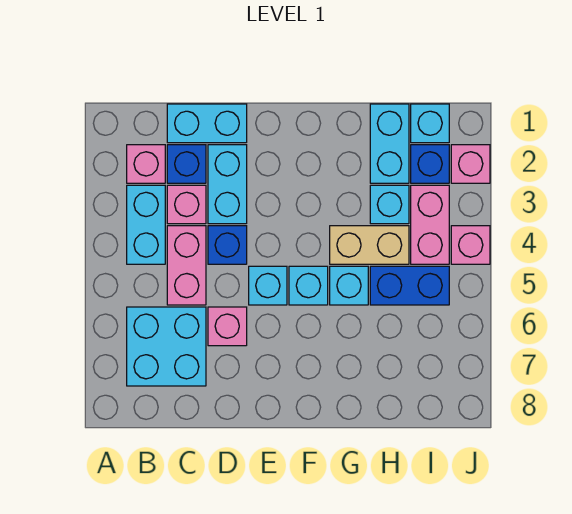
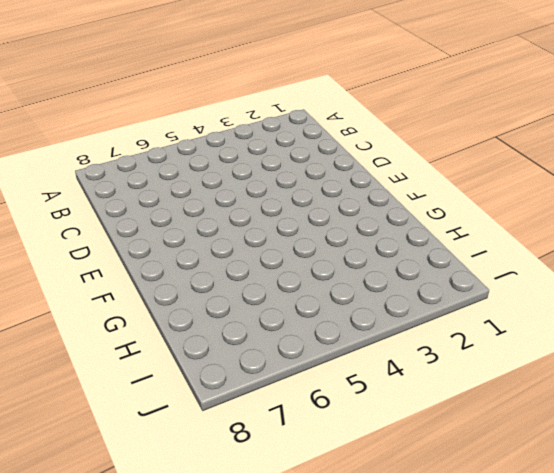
none -> pink brick B2 level 1
none -> cyan brick B3:B4 level 1
none -> cyan brick B6:C7 level 1

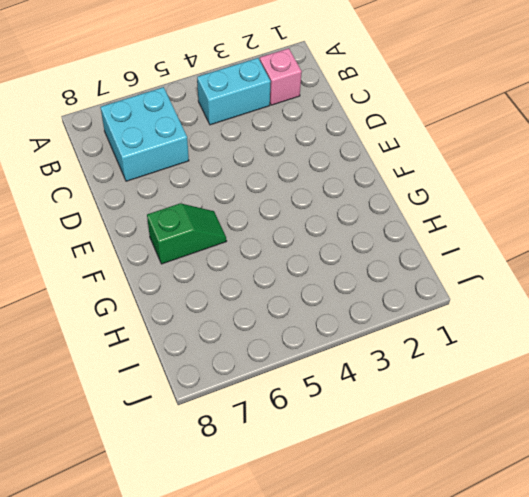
green slope F6:F7 level 1 top 7 -> none
none -> cyan brick C1:D1 level 1
none -> blue brick C2 level 1
none -> pink brick C3 level 1

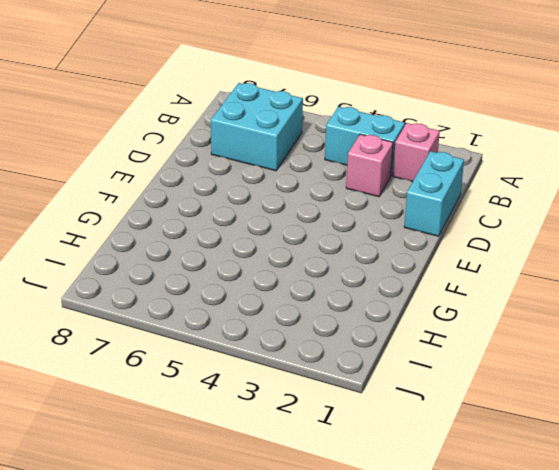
none -> blue brick C2 level 1
none -> pink brick C4:C5 level 1
none -> cyan brick D2:D3 level 1

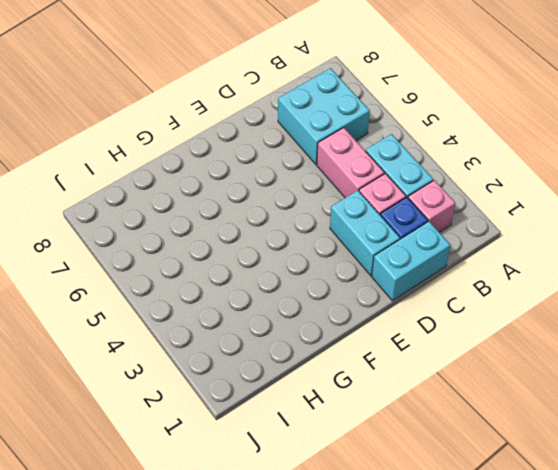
none -> blue brick D4 level 1
none -> pink brick D6 level 1
none -> cyan brick E5 level 1

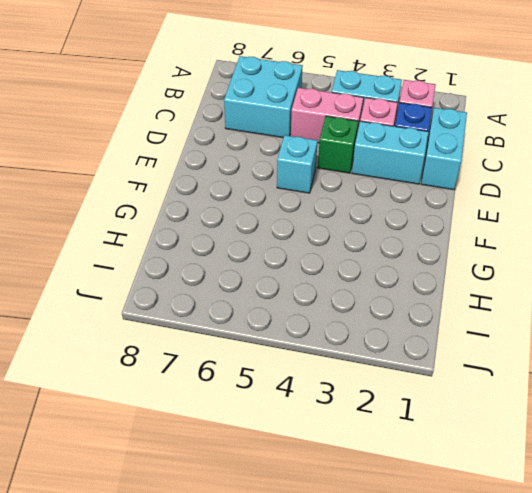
green brick D4 level 1 -> blue brick D4 level 1
none -> pink brick D6 level 1
none -> cyan brick F5 level 1
none -> tan brick G4:H4 level 1

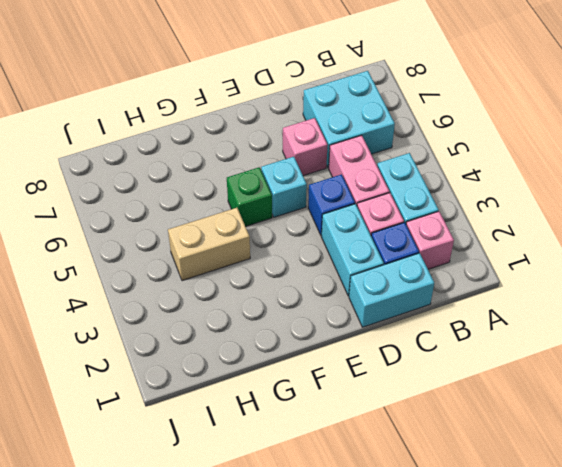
green brick F5 level 1 -> cyan brick F5 level 1
none -> cyan brick G5 level 1
none -> cyan brick H1:H2 level 1
none -> cyan brick H3 level 1

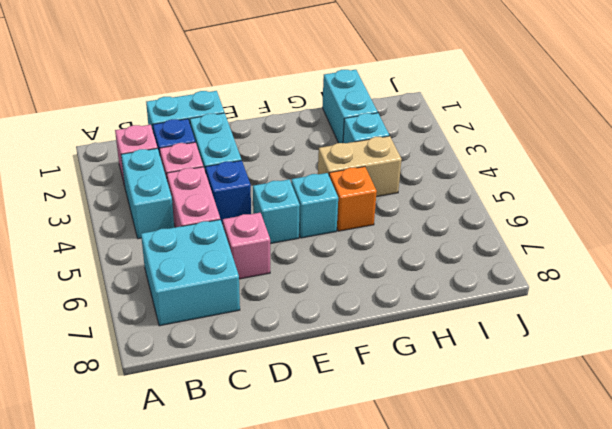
orange brick G5 level 1 -> cyan brick G5 level 1
none -> blue brick H5:I5 level 1
none -> cyan brick I1 level 1
none -> blue brick I2 level 1

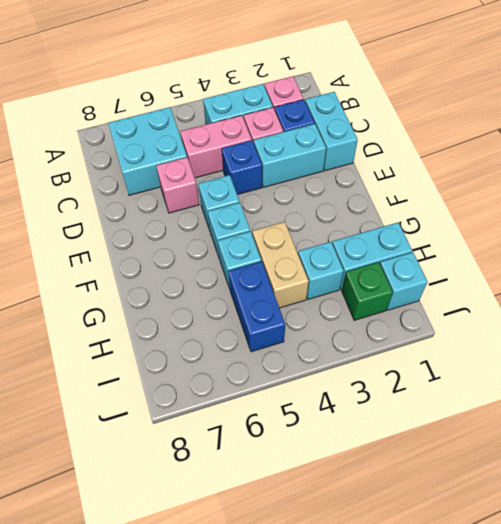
green brick I2 level 1 -> blue brick I2 level 1
none -> pink brick I3:I4 level 1
none -> pink brick J2 level 1
none -> pink brick J4 level 1

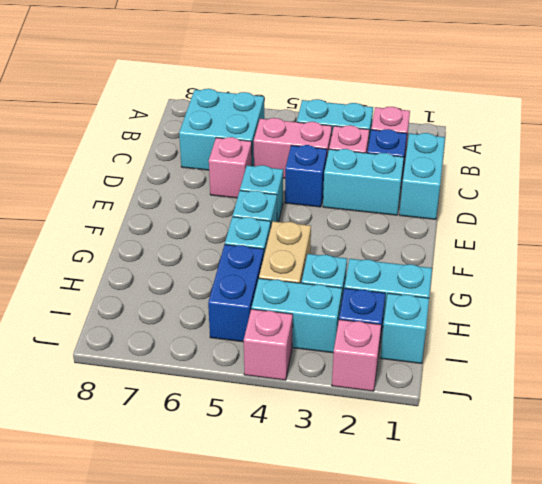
cyan brick I3:I4 level 1 -> pink brick I3:I4 level 1

